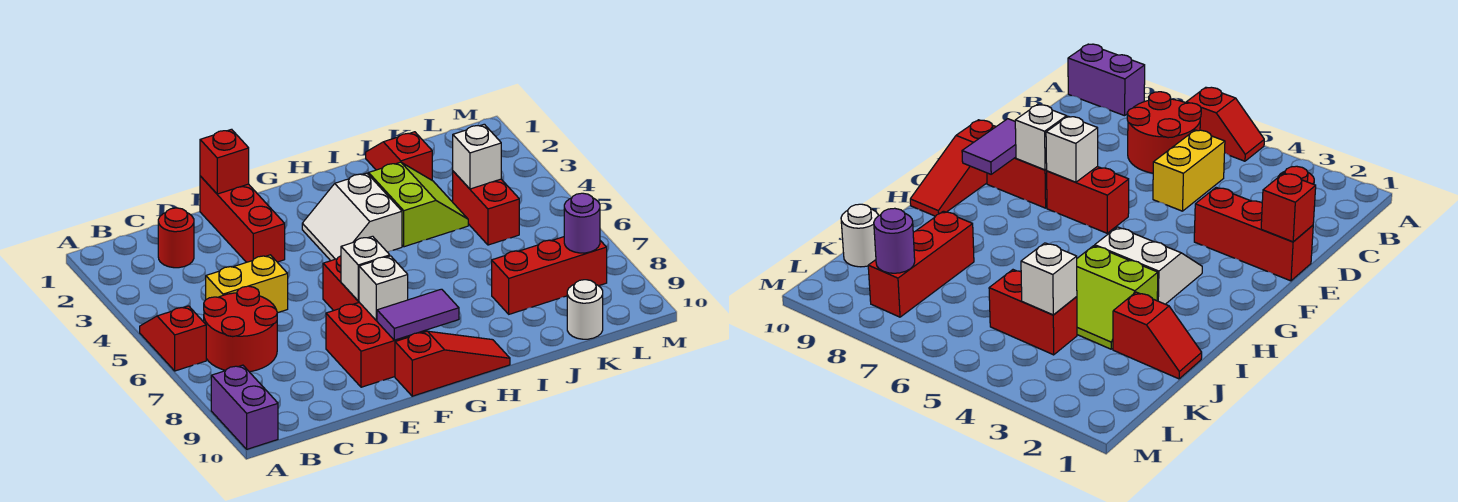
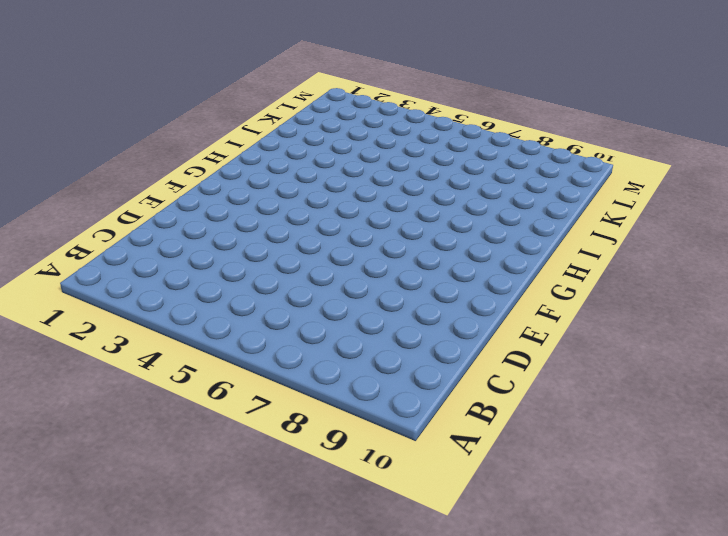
none -> red slope A5:A6 level 1 top 6
none -> purple brick A9:A10 level 1
none -> red round brick B6:C7 level 1

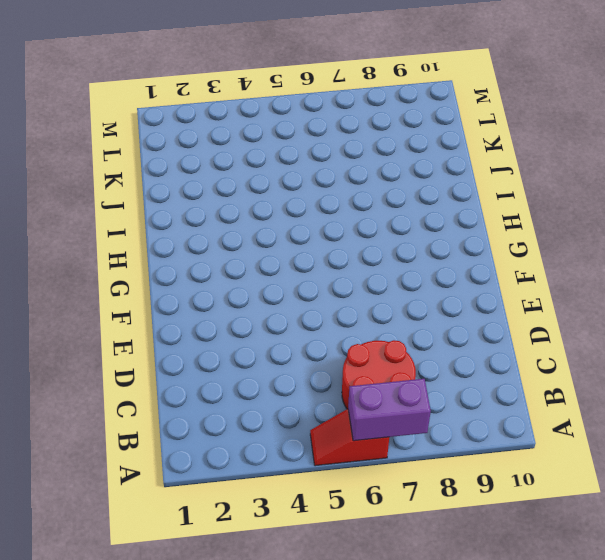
purple brick A6:A7 level 2 -> purple brick A9:A10 level 1
none -> red round brick C2 level 1
none -> yellow brick C5:D5 level 1
none -> red brick E1:E3 level 1

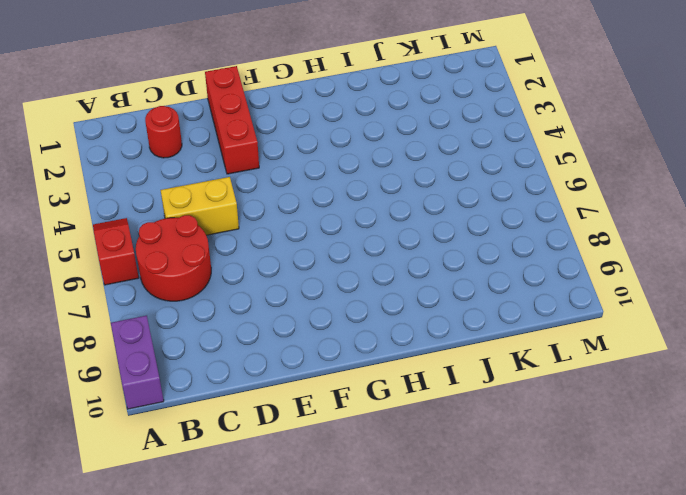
none -> red brick E8:F9 level 1
none -> red brick F6:F7 level 1
none -> red slope F10:H10 level 1 top F

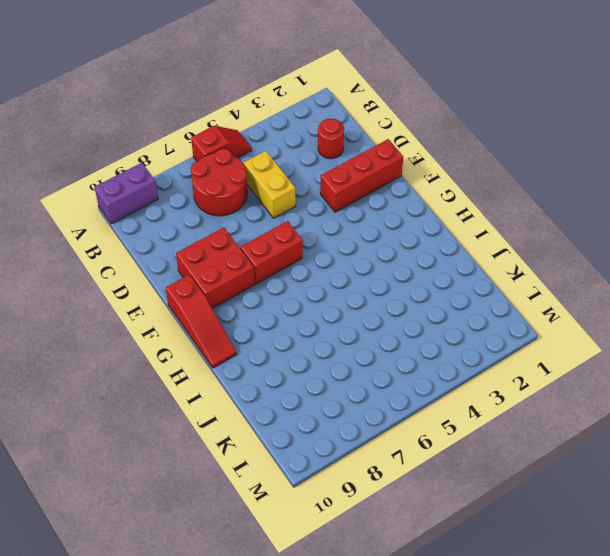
none -> white slope G3:H4 level 1 top H
none -> lime slope I3:J4 level 1 top I
none -> red slope J1:J2 level 1 top 2

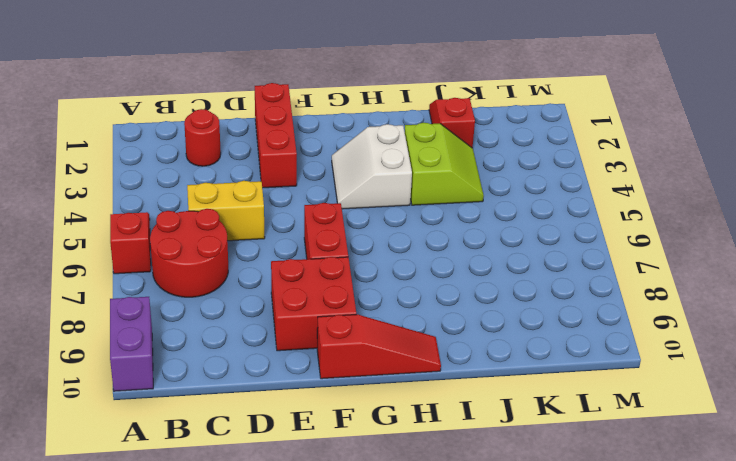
none -> red brick J8:L8 level 1
none -> red brick K4:K5 level 1
none -> white round brick K10 level 1

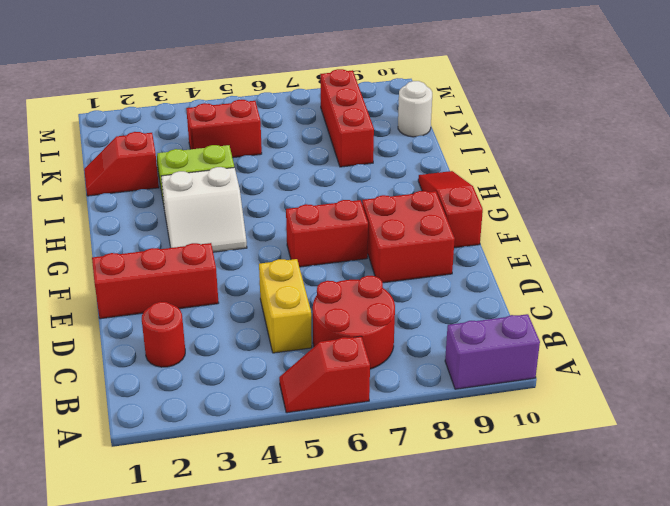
none -> red brick E1 level 2
none -> white brick F7 level 2
none -> white brick F8 level 2

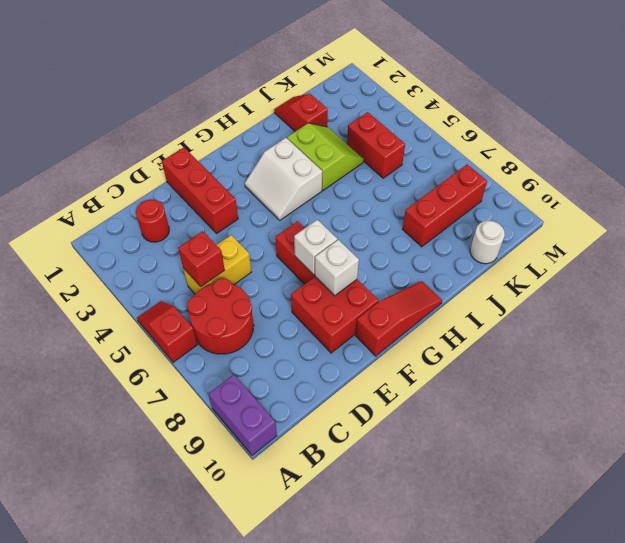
red brick C5 level 2 -> red brick E1 level 2
none -> purple tile F9:G9 level 2
none -> white brick K4 level 2
none -> purple round brick L8 level 2

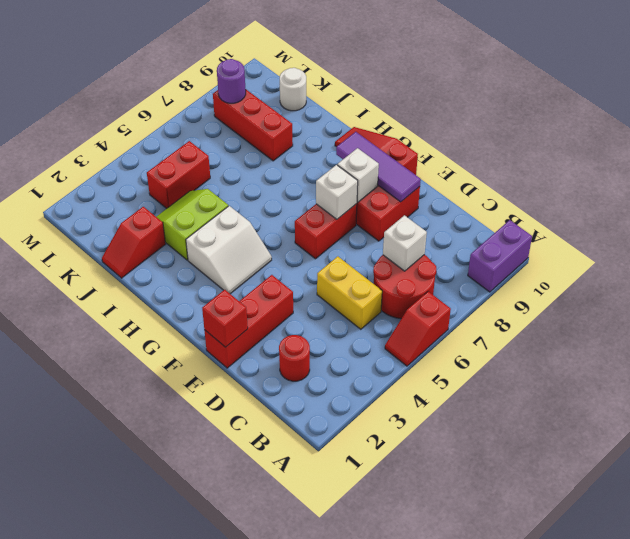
white brick C7 level 2 -> white brick K4 level 2
purple tile E9:G9 level 2 -> purple tile F9:G9 level 2

